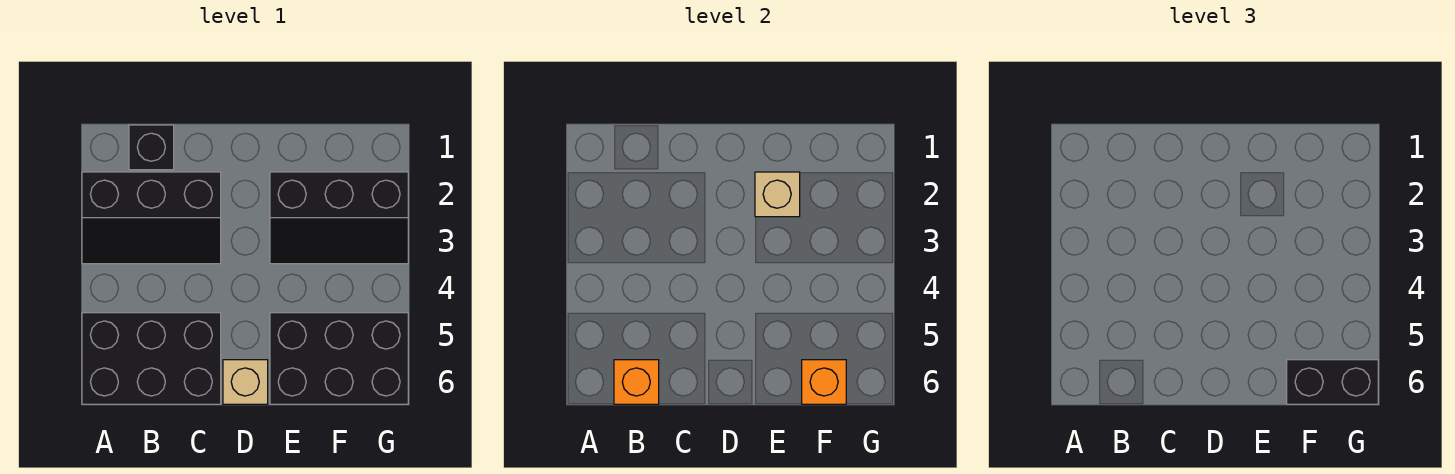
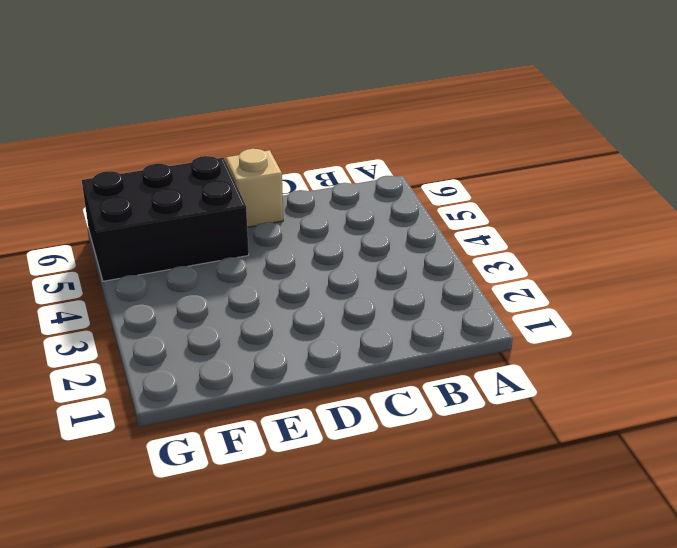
none -> black slope A2:C3 level 1 top 2
none -> black brick A5:C6 level 1

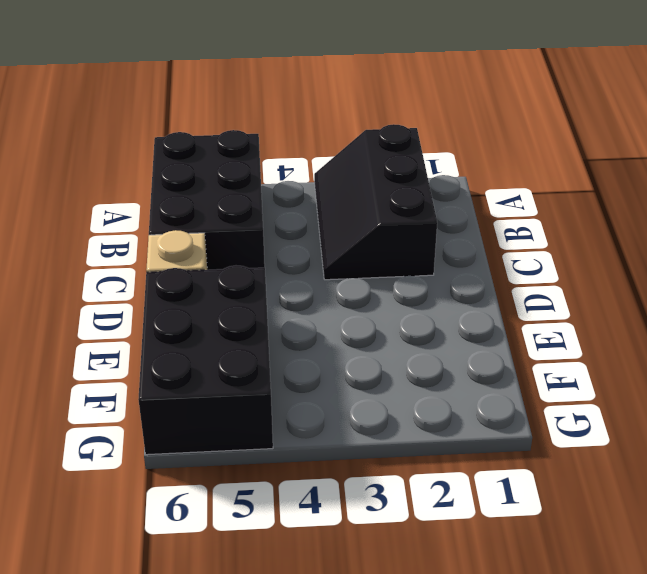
none -> black brick B1 level 1
none -> black slope E2:G3 level 1 top 2

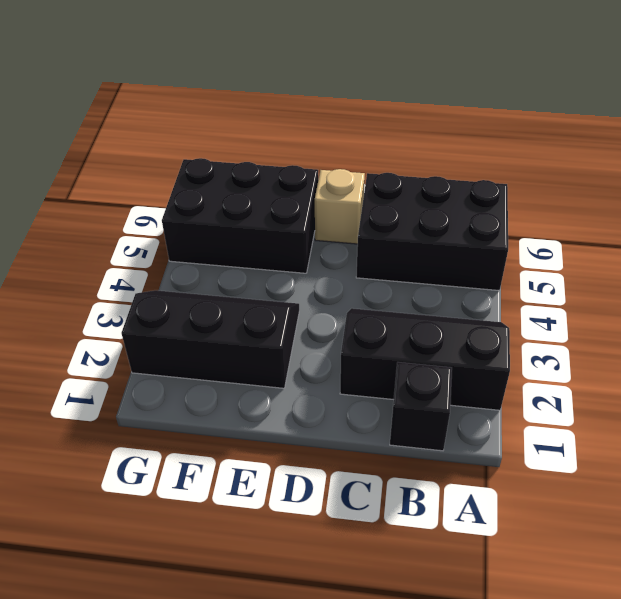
none -> orange brick B6 level 2
none -> tan brick E2 level 2

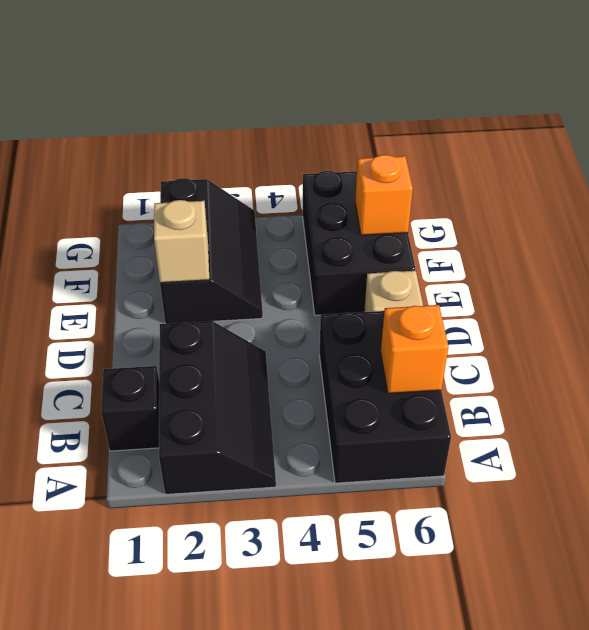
none -> black brick F6:G6 level 3

